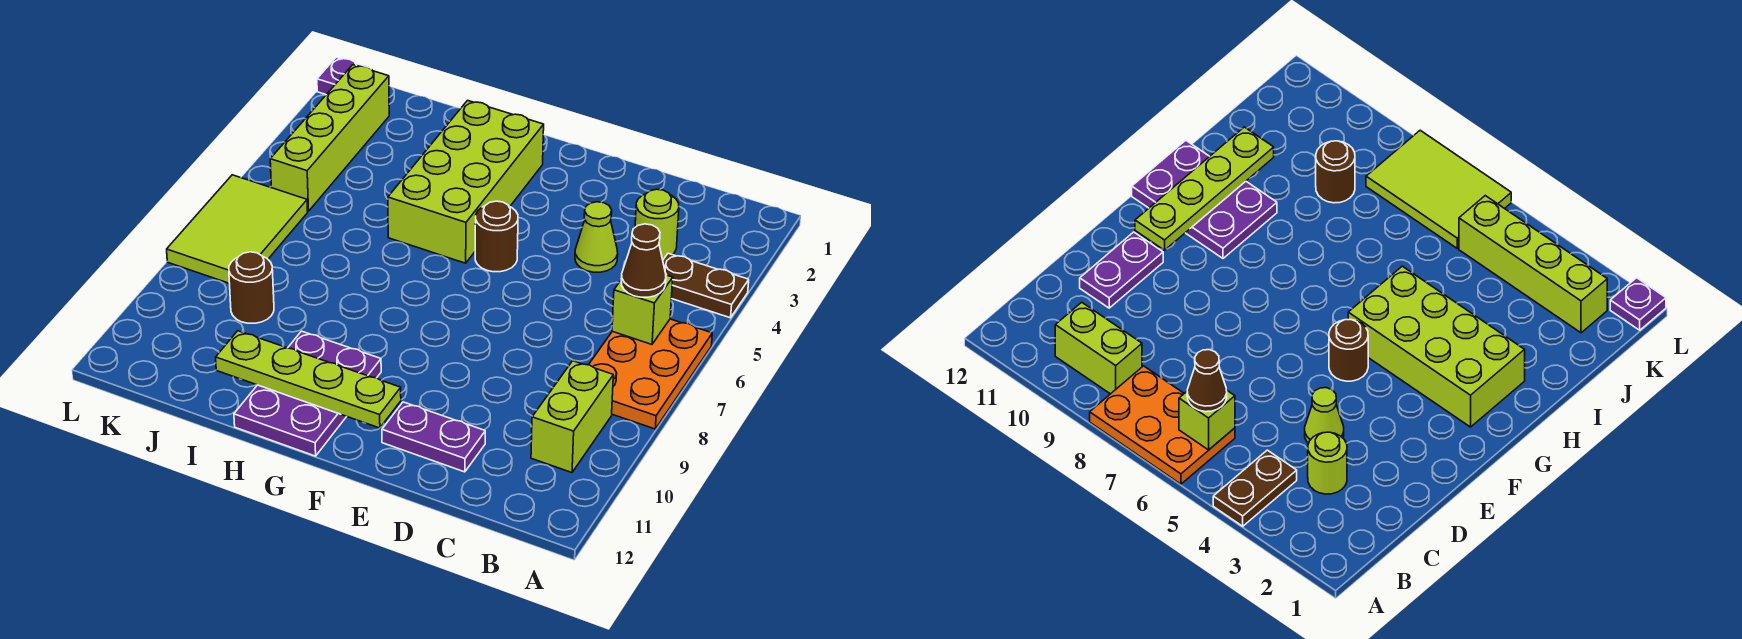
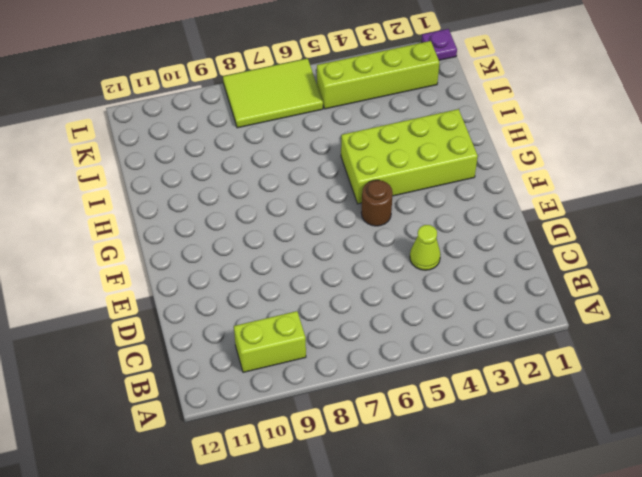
none -> brown plate A4:B4 level 1
none -> orange plate A6:B8 level 1
none -> lime round brick C3 level 1

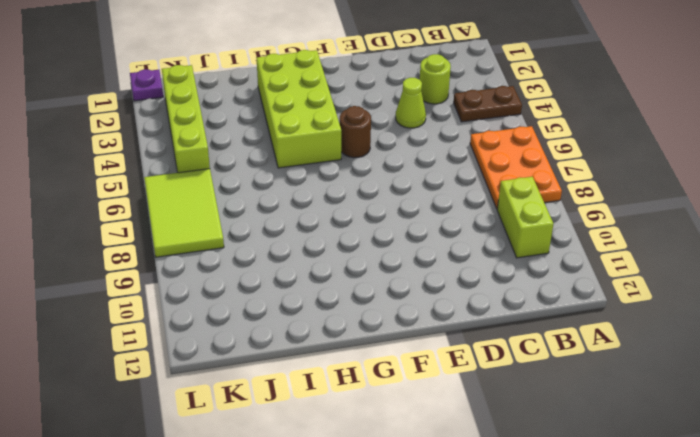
none -> purple plate D11:E11 level 1
none -> purple plate G10:H12 level 1
none -> brown round brick J9 level 1

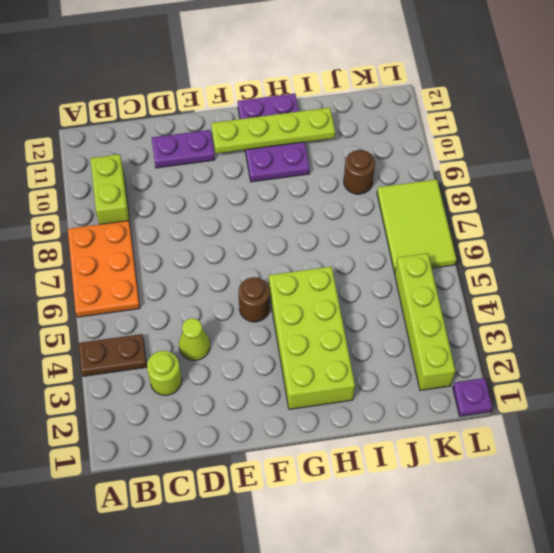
none -> lime brick B6 level 2
none -> brown cone B6 level 3

